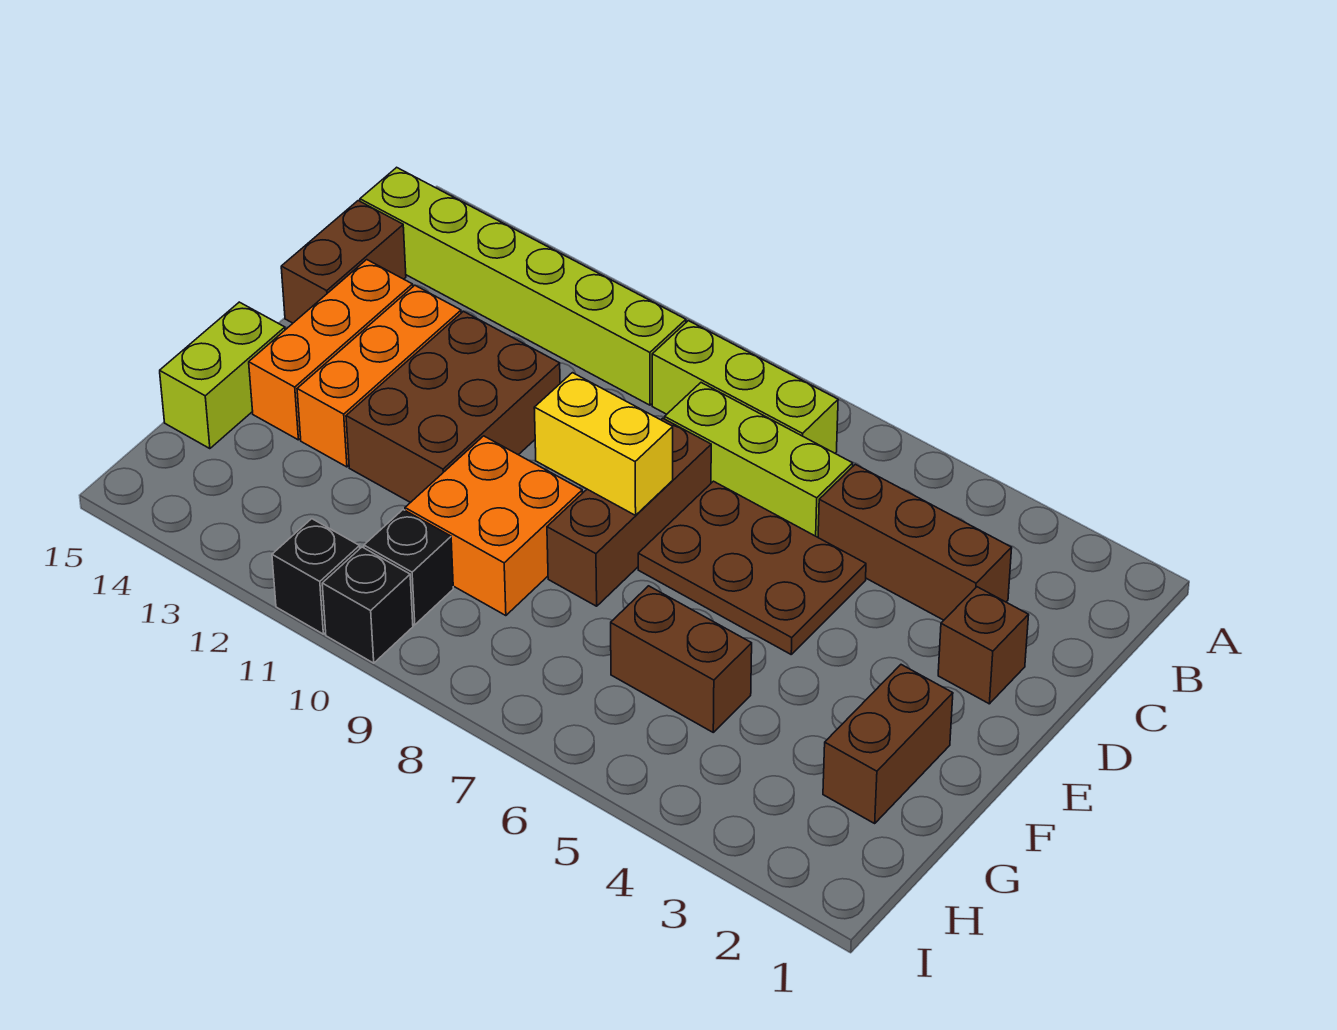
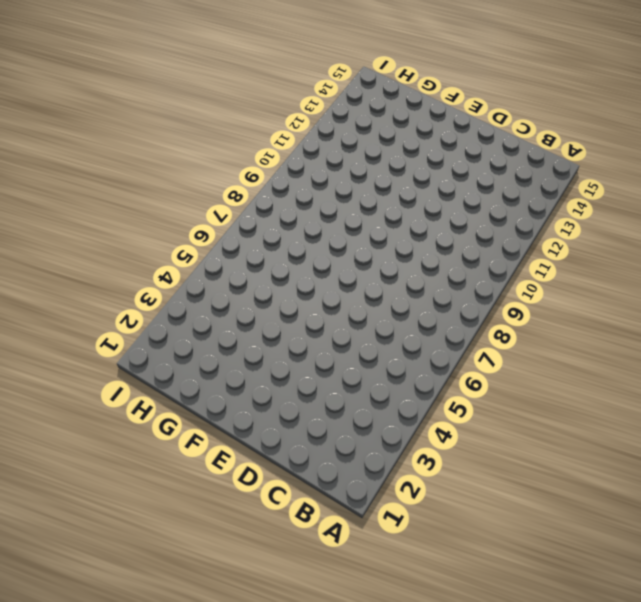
none -> lime brick B7:B9 level 1
none -> lime brick B10:B15 level 1
none -> brown brick C3:C5 level 1

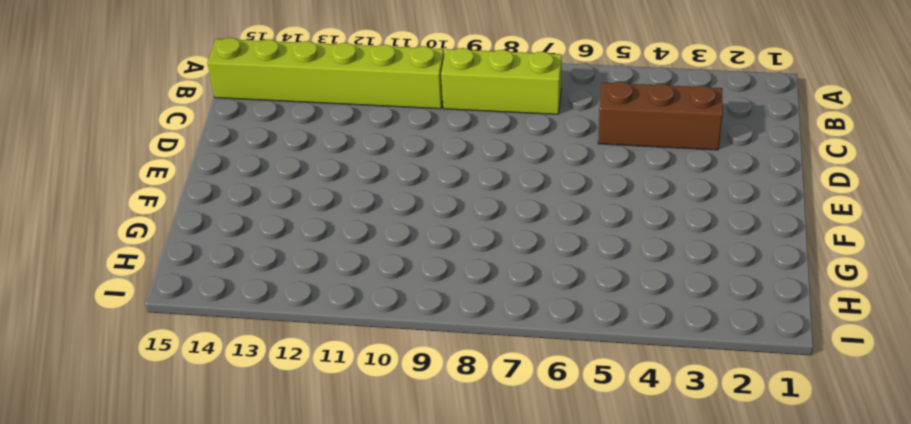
none -> lime brick C6:C8 level 1
none -> brown brick C15:D15 level 1
none -> brown brick D2 level 1

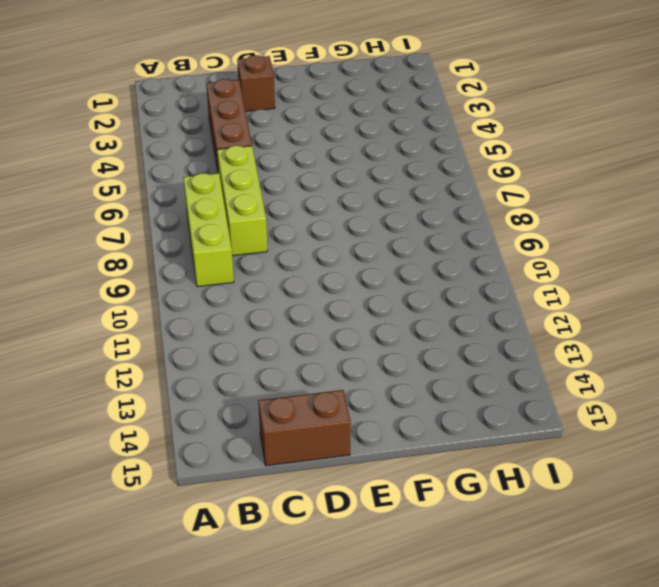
none -> lime brick B10:B15 level 1
none -> brown plate D5:E7 level 1
none -> brown brick D8:F8 level 1

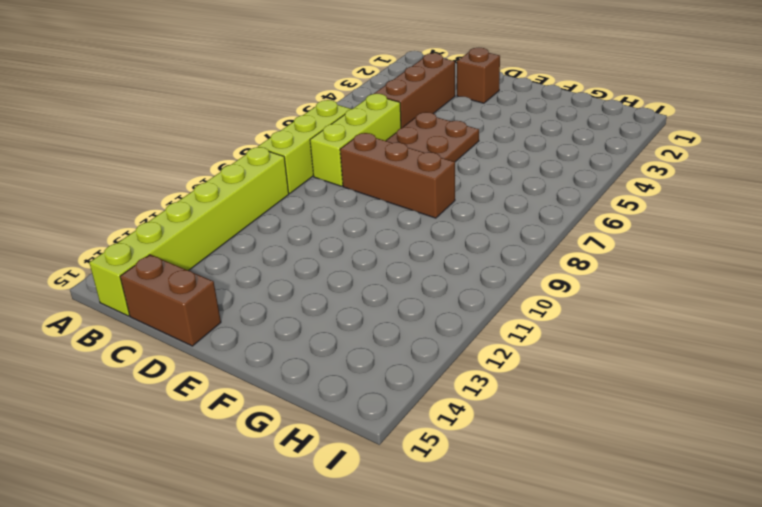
none -> brown brick D11:F12 level 1
none -> orange brick D13:F13 level 1
none -> orange brick D14:F14 level 1

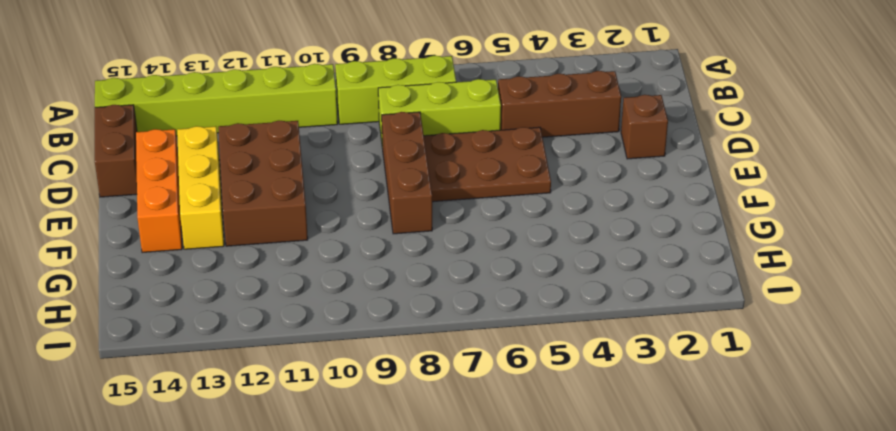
yellow brick D13:F13 level 1 -> orange brick D13:F13 level 1
none -> brown brick F2:G2 level 1
none -> orange brick F9:G10 level 1
none -> lime brick F15:G15 level 1

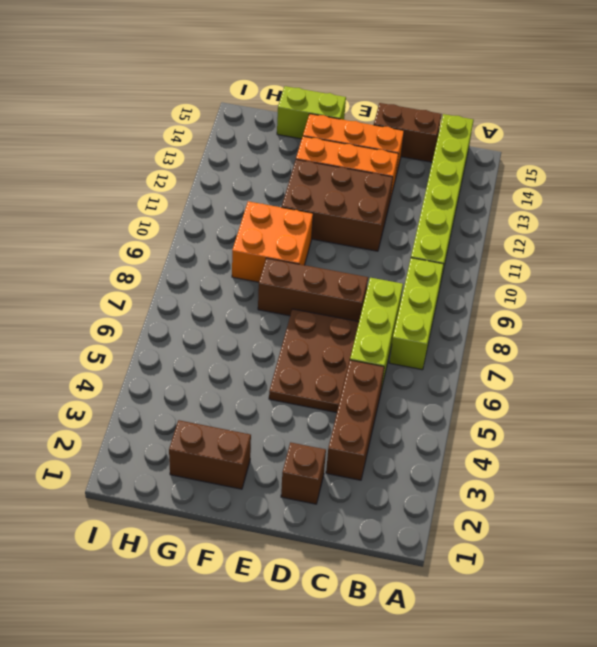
none -> brown brick G5:G6 level 1
none -> black brick H10 level 1
none -> black brick I10 level 1

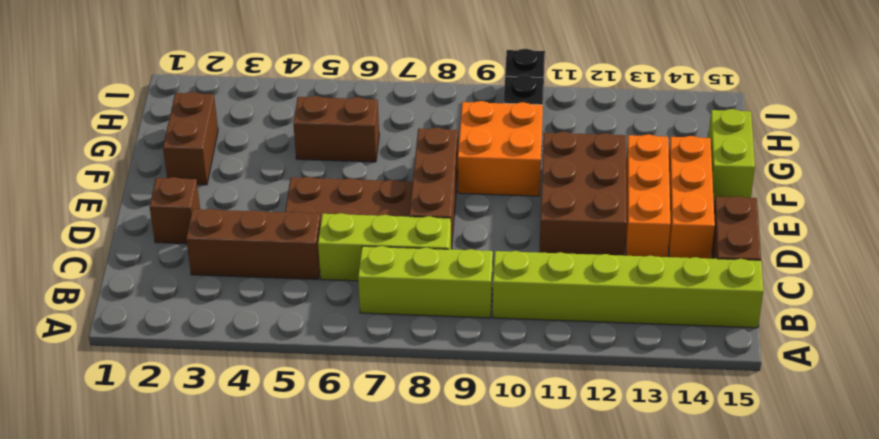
none -> black brick I11 level 1
none -> yellow brick E8:E9 level 2

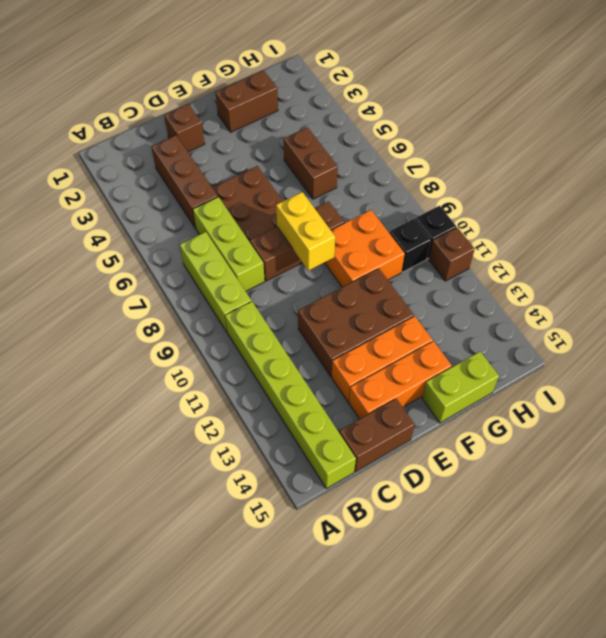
brown brick I11 level 1 -> black brick I11 level 1

